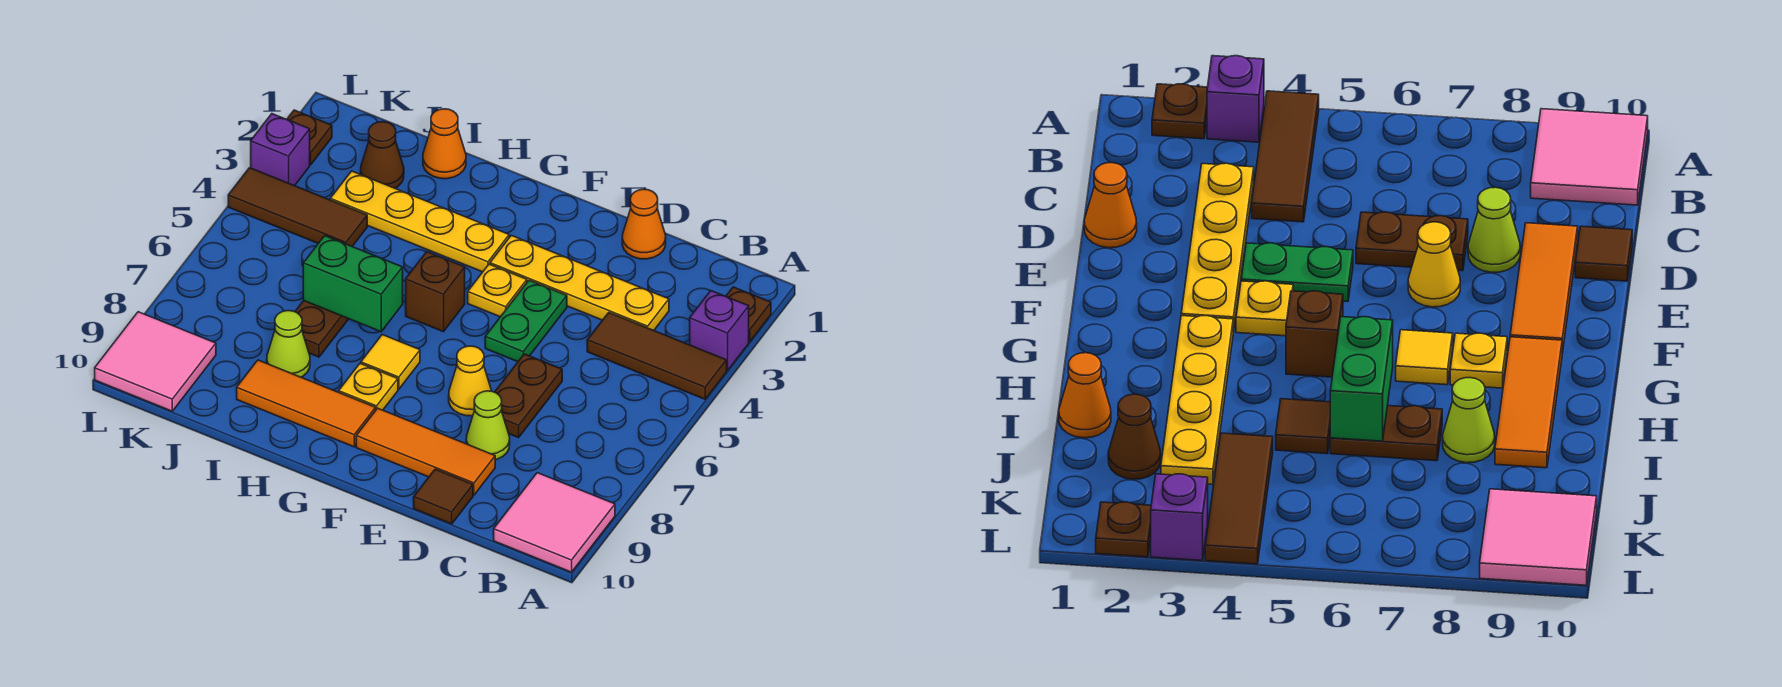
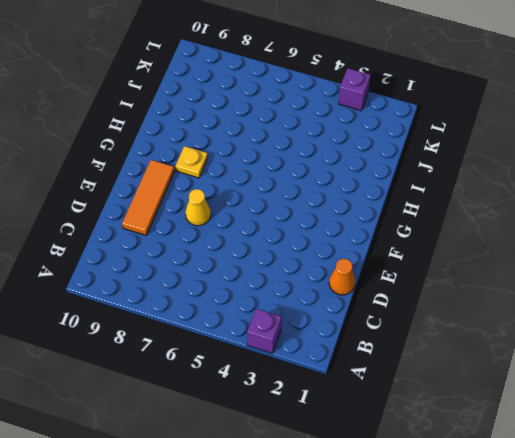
none -> brown plate A2 level 1
none -> brown tile A4:C4 level 1
none -> pink tile A9:B10 level 1

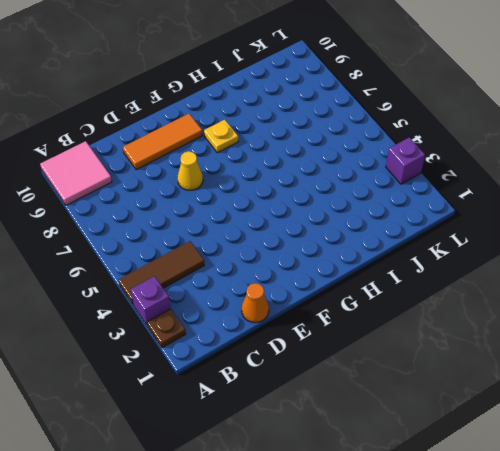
none -> yellow plate C3:F3 level 1
none -> brown plate D6:D7 level 1
none -> lime cone D8 level 1

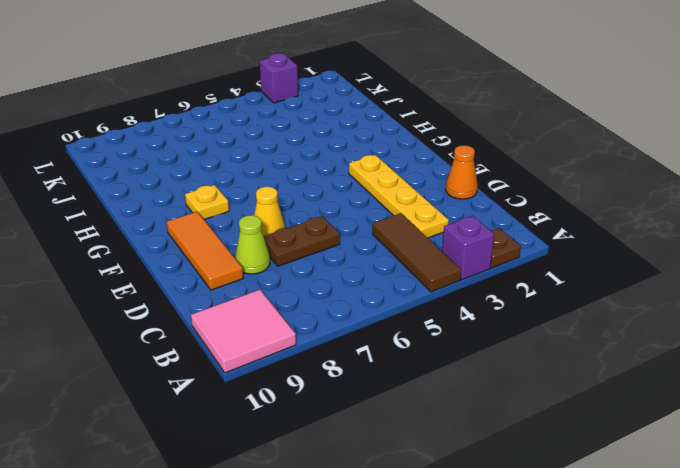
none -> brown tile D10 level 1
none -> green plate E4:E5 level 1
none -> yellow plate F4 level 1

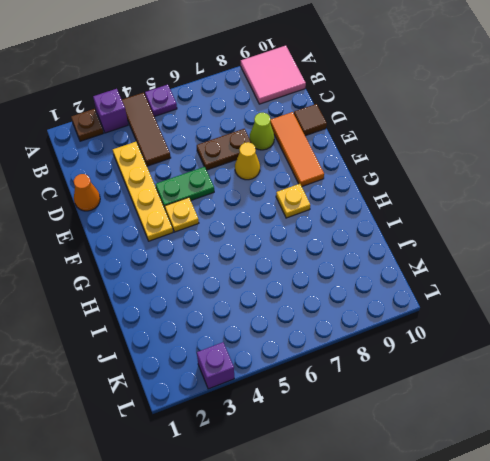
purple plate A5 level 1 -> none
none -> yellow plate G3:J3 level 1
none -> brown brick G5 level 1
none -> yellow tile G7 level 1

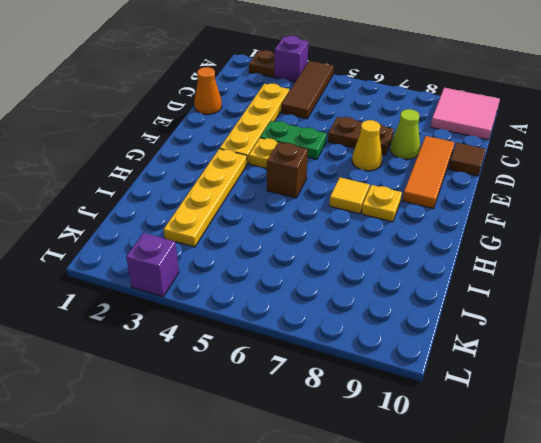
none -> orange tile G9:I9 level 1
none -> orange cone I1 level 1
none -> brown tile I5 level 1

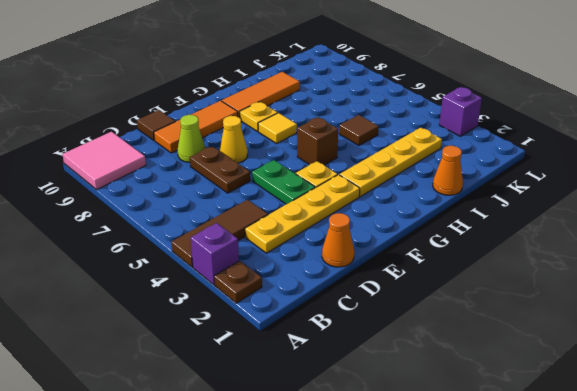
none -> brown plate I6:I7 level 1
none -> lime cone I8 level 1
none -> brown cone J2 level 1

